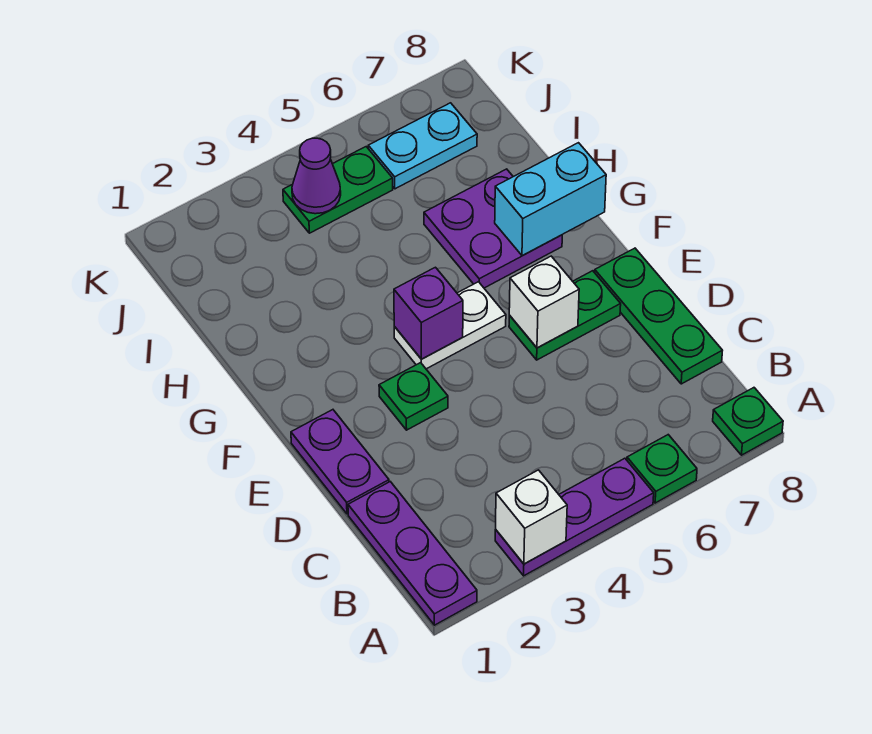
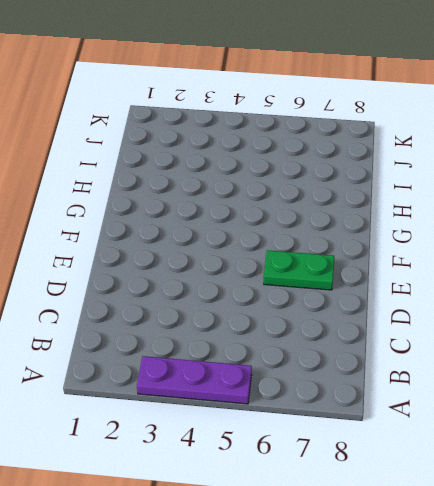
none -> purple plate A1:C1 level 1
none -> green plate A6 level 1
none -> green plate A8 level 1

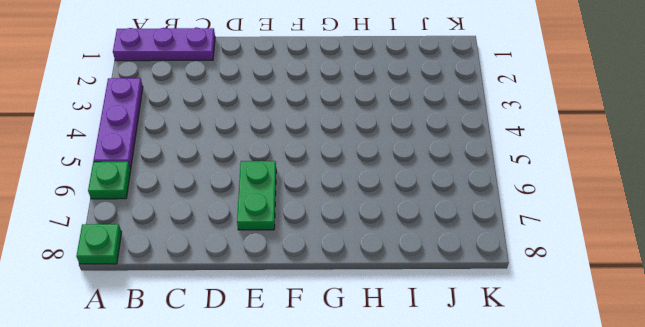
none -> green plate C8:E8 level 1
none -> purple plate D1:E1 level 1
none -> green plate E3 level 1

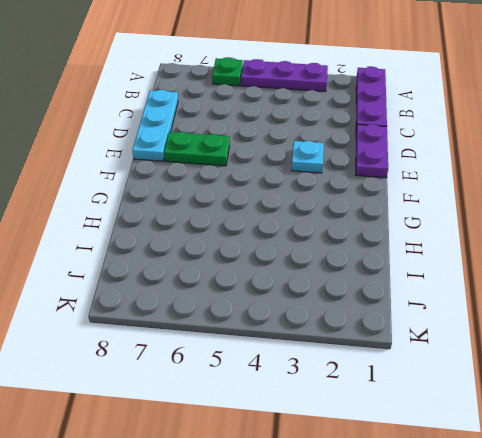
cyan plate C8:E8 level 1 -> green plate C8:E8 level 1
cyan plate E3 level 1 -> green plate E3 level 1
none -> green plate A8 level 1
none -> white plate F4:F5 level 1
none -> purple plate G6:H7 level 1

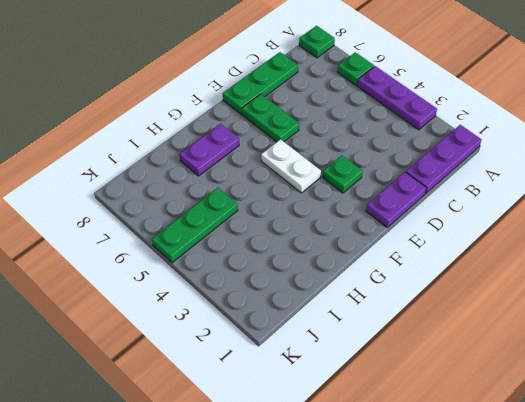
purple plate G7:H7 level 1 -> purple plate G6:H7 level 1
green plate I5:K5 level 1 -> green plate J4:J5 level 1
none -> cyan plate J6:J7 level 1
none -> white brick A3 level 2
none -> white brick E6 level 2

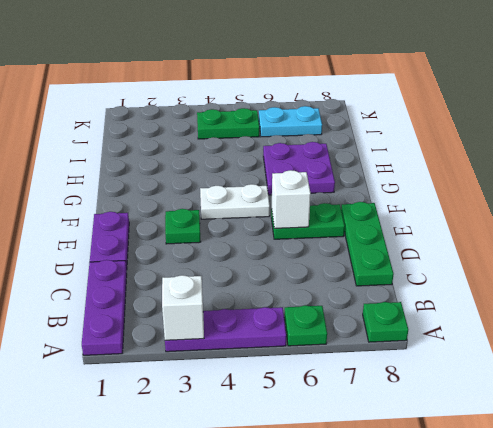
none -> purple brick F4 level 2
none -> cyan brick G7:G8 level 2
none -> purple cone J4 level 2

